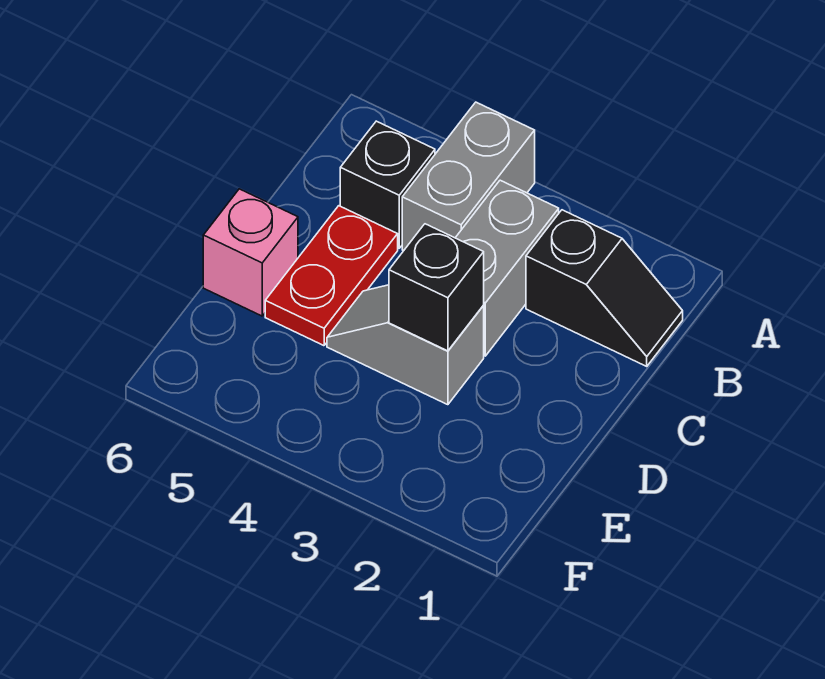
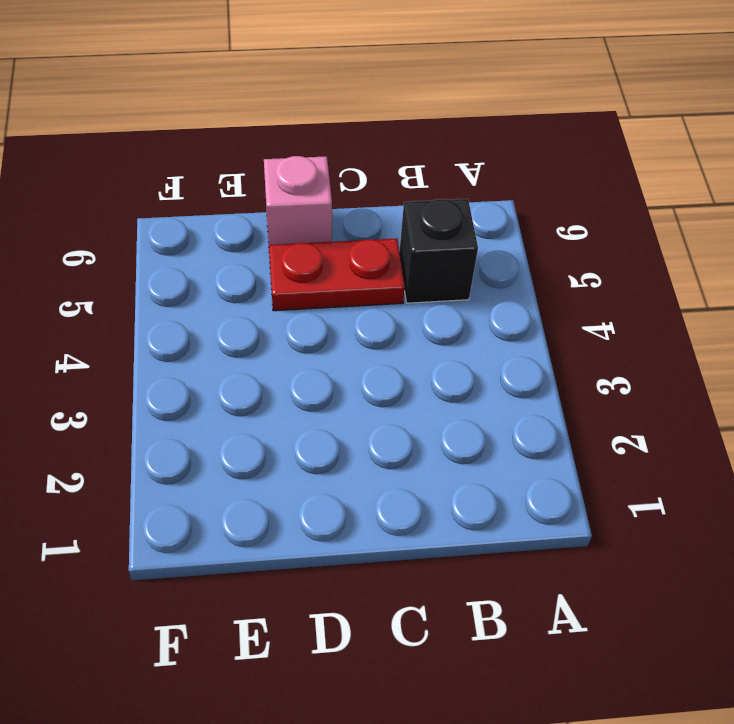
none -> grey brick A4:B4 level 1
none -> black slope B1:B2 level 1 top 2

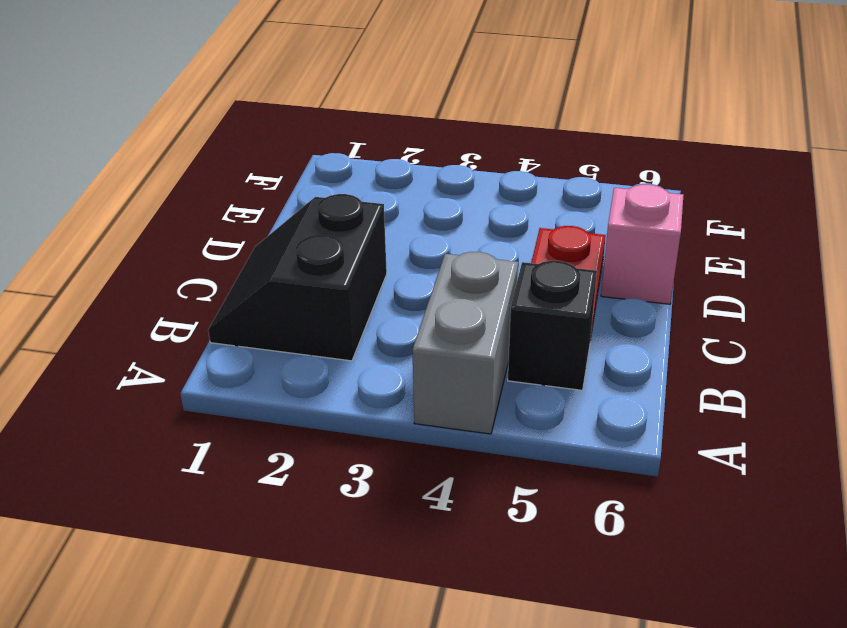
black slope B1:C2 level 1 top 2 -> black slope B1:B2 level 1 top 2
none -> grey brick B3:C3 level 1
none -> grey slope D3:D4 level 1 top 3

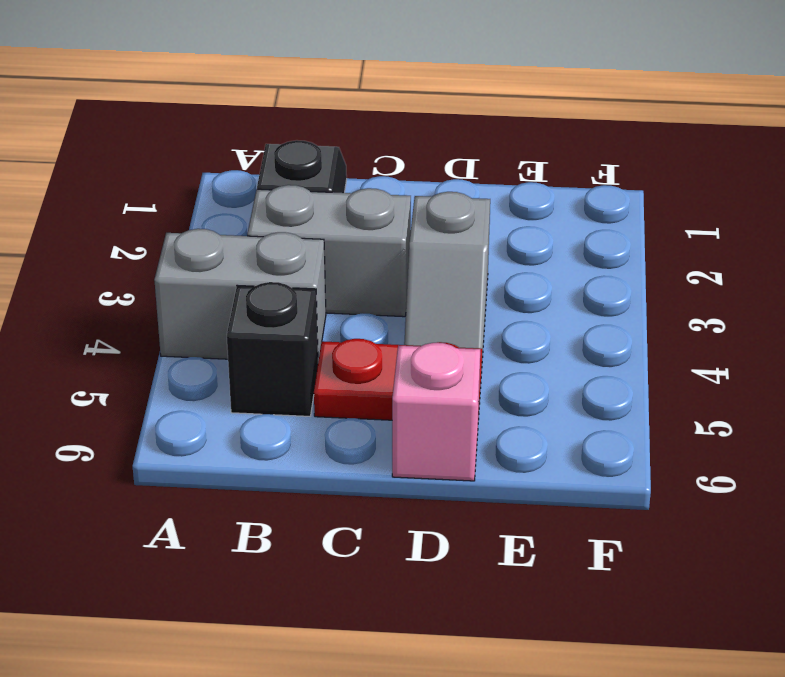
none -> black brick D3 level 2

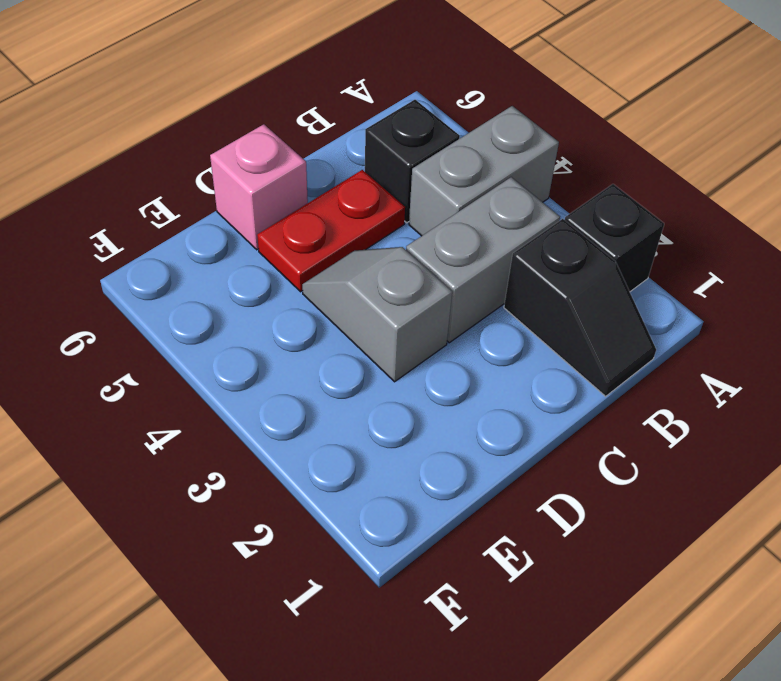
black brick A2 level 1 -> black brick D3 level 2

